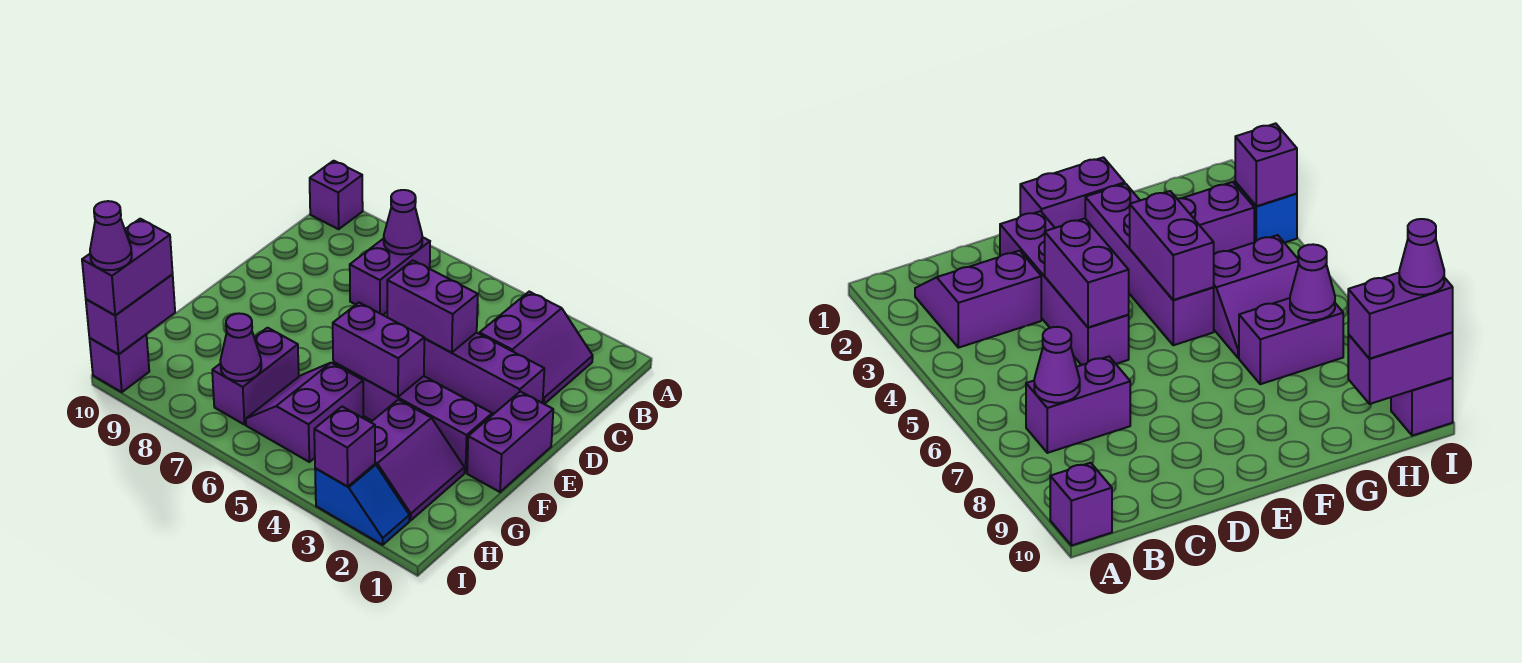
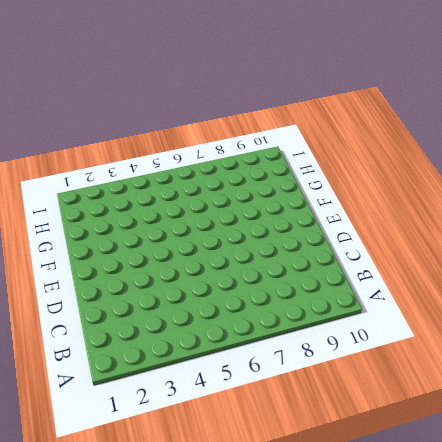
none -> purple brick A10 level 1
none -> purple slope B2:C3 level 1 top 3
none -> purple brick B7:C7 level 1

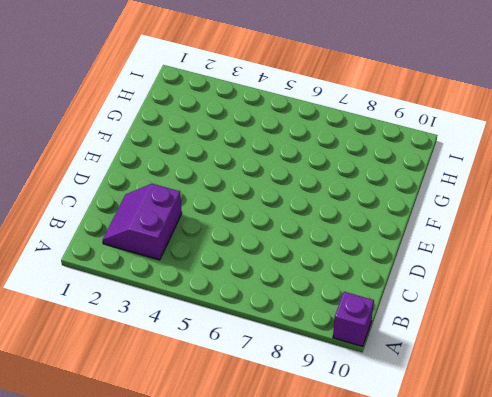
none -> purple brick B7:C7 level 1
none -> purple brick D2:D5 level 1
none -> purple brick E1:F1 level 1

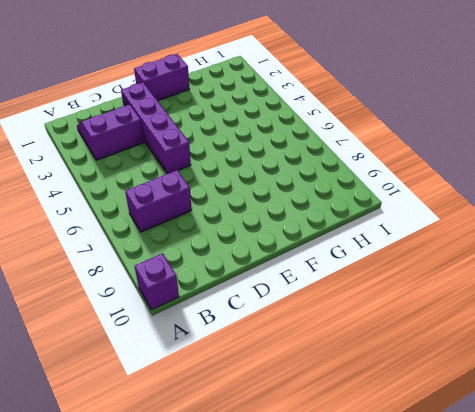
none -> purple brick F2:F5 level 1
none -> purple slope G2:H3 level 1 top 3
none -> purple slope G5:H6 level 1 top 5

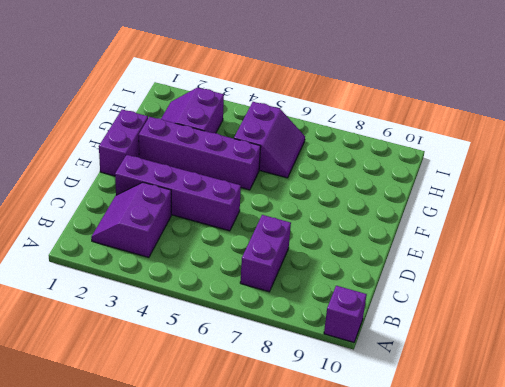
none -> purple brick G7:H7 level 1
none -> blue slope I2:I3 level 1 top 3
none -> purple brick I10 level 1

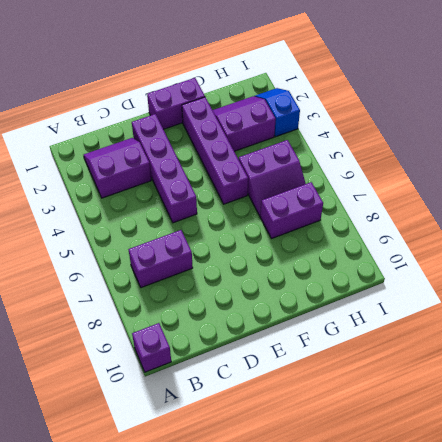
none -> purple brick I10 level 1
none -> purple cone B7 level 2
none -> purple brick D4:D5 level 2

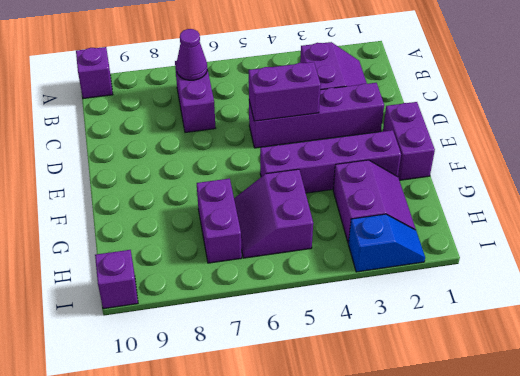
none -> purple brick F4:F5 level 2
none -> purple cone H7 level 2
none -> purple brick H10:I10 level 2

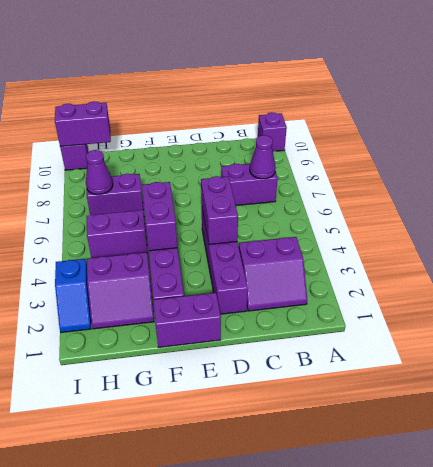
none -> purple brick I3 level 2
none -> purple brick H10:I10 level 3
none -> purple cone I10 level 4

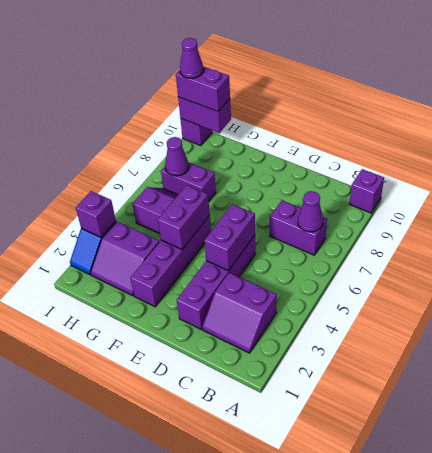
none -> purple brick E1:F1 level 1

